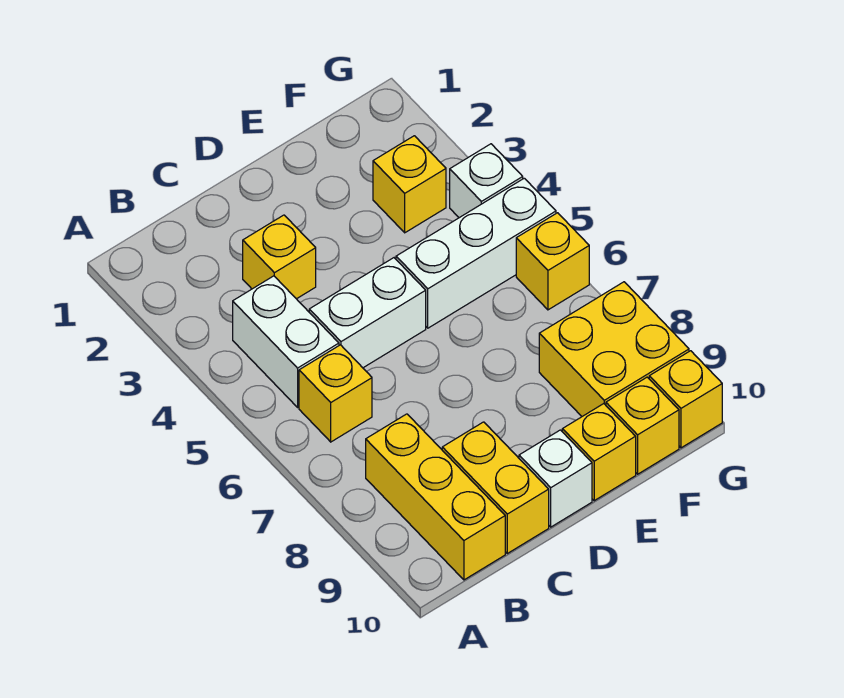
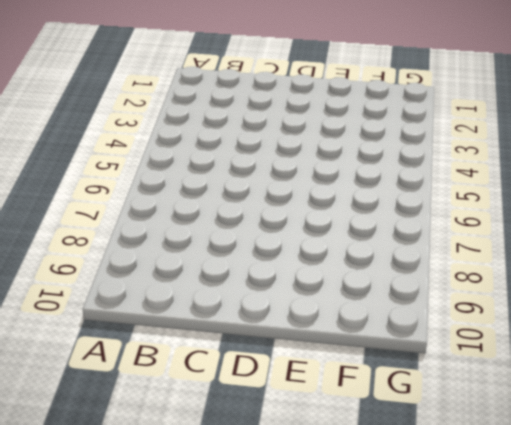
none -> white brick B4:B5 level 1
none -> yellow brick B6 level 1
none -> yellow brick B8:B10 level 1

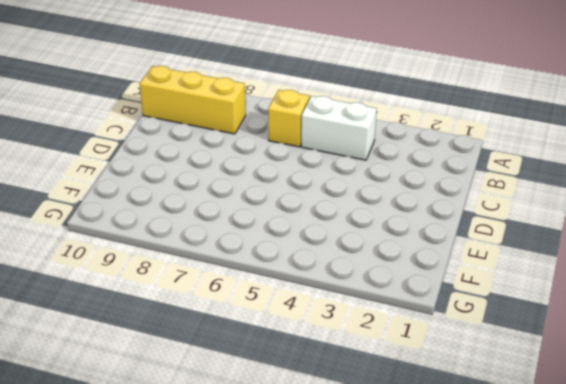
none -> yellow brick C3 level 1
none -> white brick C5:D5 level 1
none -> yellow brick C9:C10 level 1

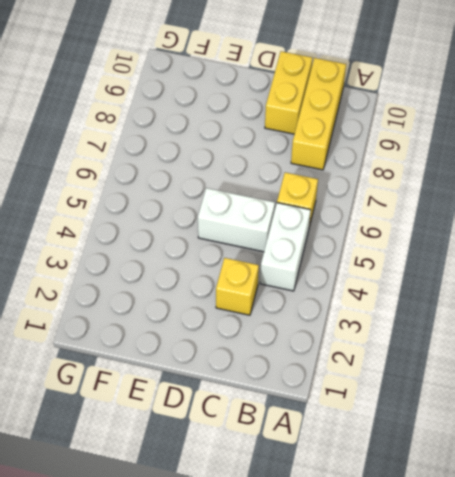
none -> white brick D10 level 1
none -> white brick E5:G5 level 1
none -> yellow brick E10 level 1

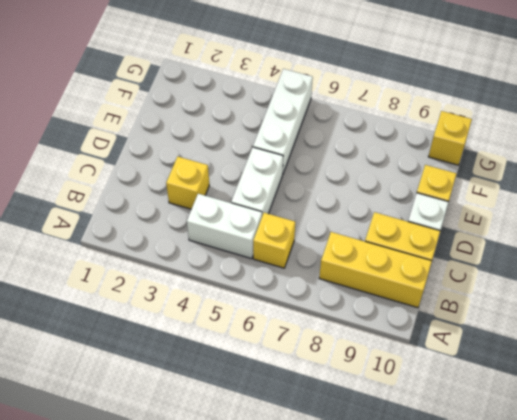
none -> yellow brick F3 level 1
none -> yellow brick F8:G9 level 1
none -> yellow brick F10 level 1

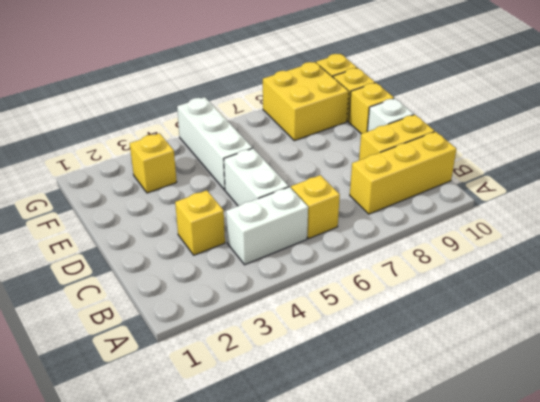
none -> white brick G4 level 1
none -> yellow brick G6 level 1

